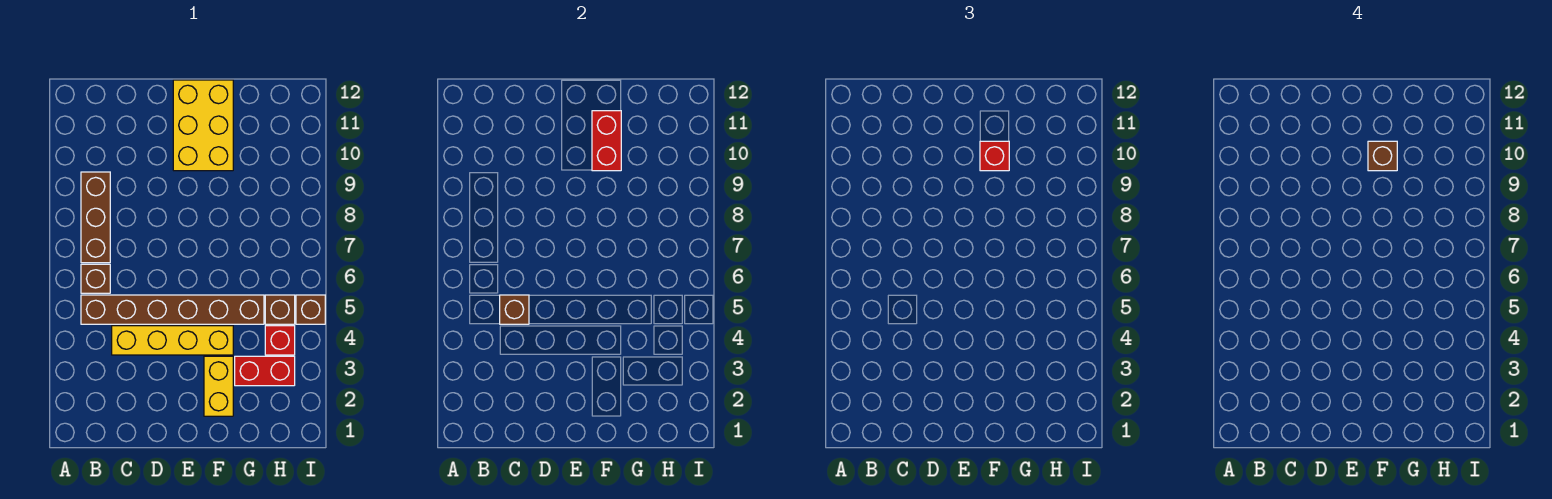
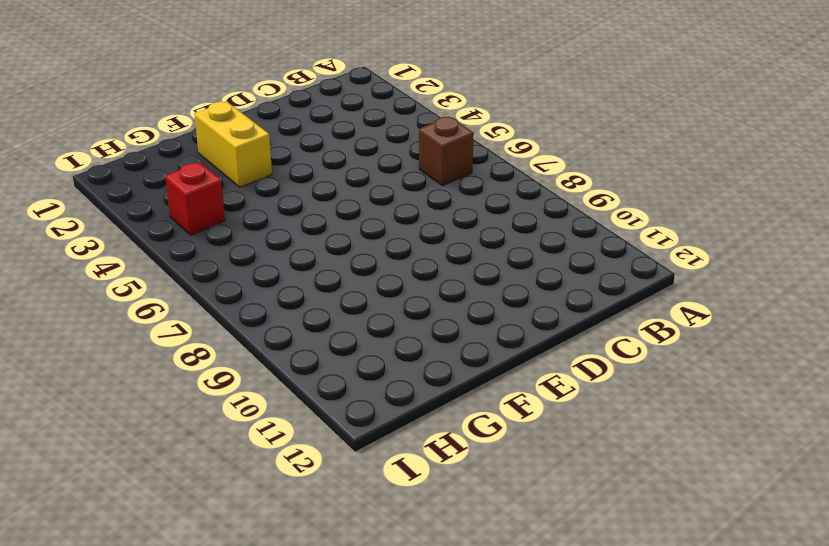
none -> brown brick B5:G5 level 1
none -> brown brick B7:B9 level 1
none -> yellow brick C4:F4 level 1

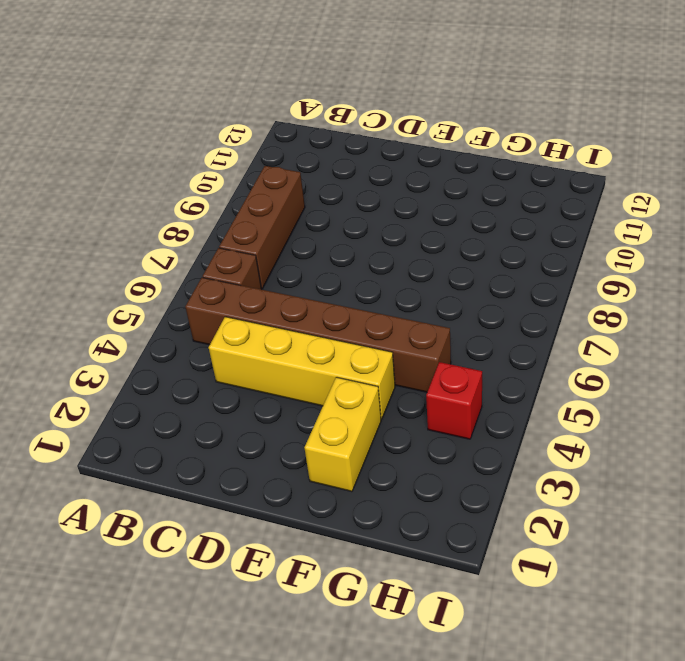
none -> yellow brick E10:F12 level 1
none -> red brick G3:H3 level 1
none -> brown brick H5 level 1

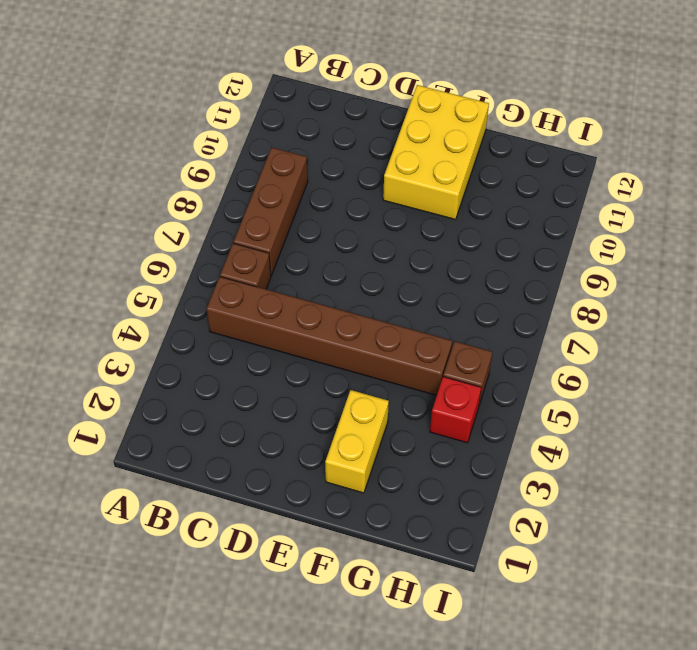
none -> yellow brick C4:F4 level 1
none -> red brick G3:H3 level 1
none -> brown brick I5 level 1

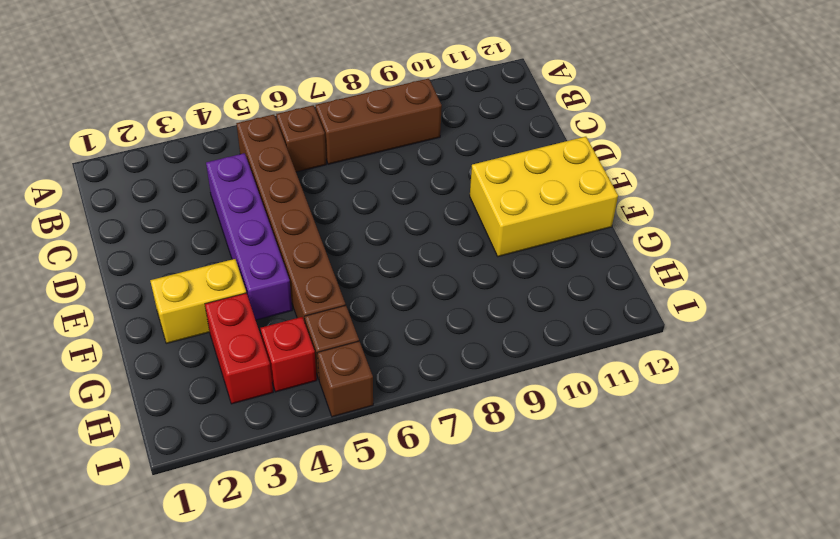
purple brick C4:F4 level 1 -> yellow brick C4:F4 level 1
none -> brown brick C5 level 2
none -> red brick F10:F11 level 2
none -> red brick F10 level 3

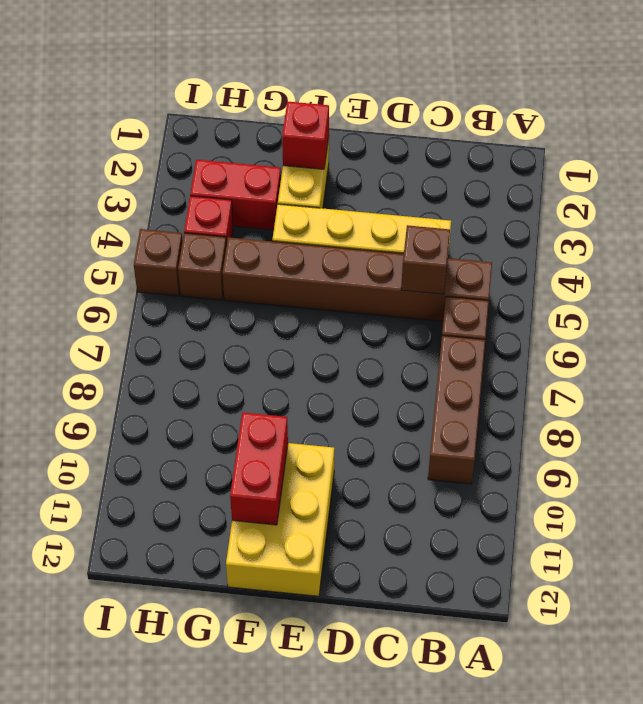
red brick F2 level 2 -> red brick F10 level 3
none -> brown brick F10 level 4

